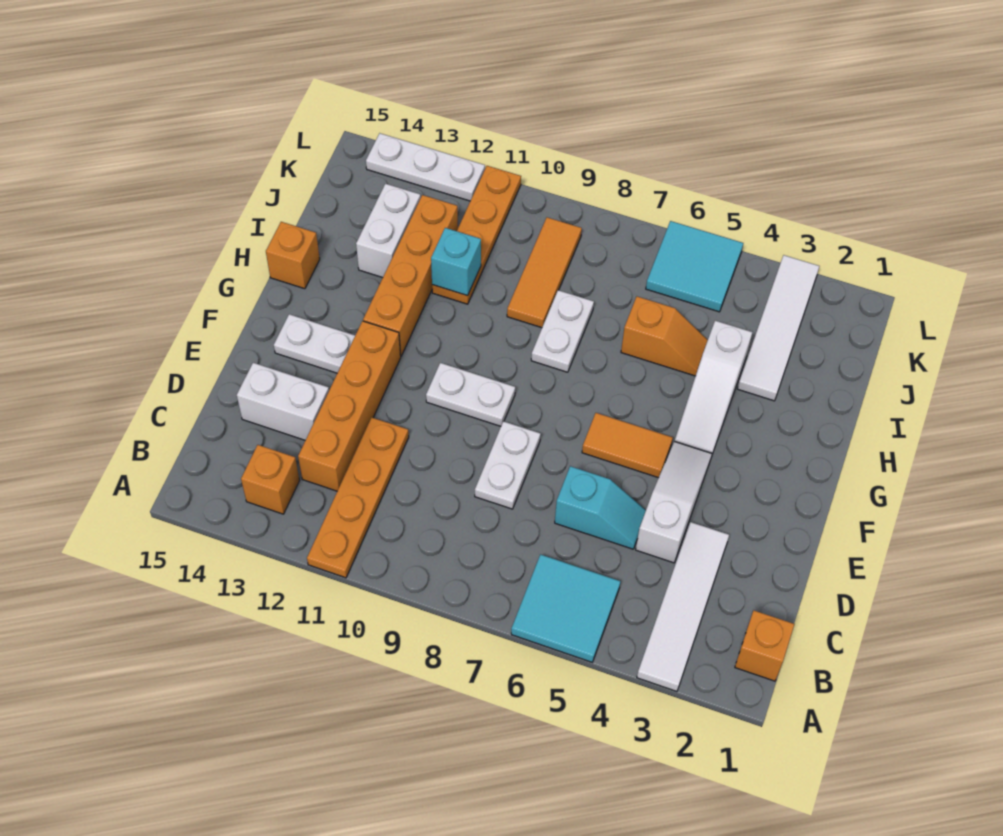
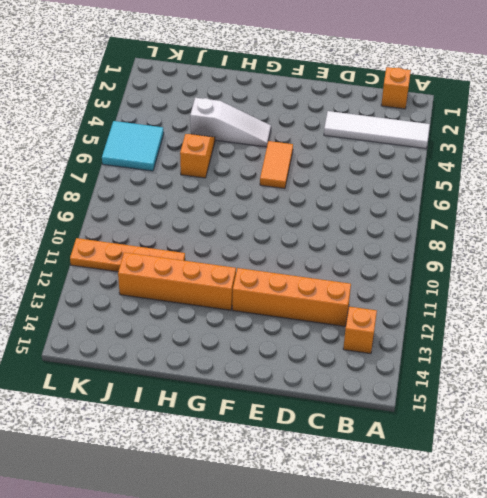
none -> cyan tile A5:B6 level 1
none -> orange plate A11:D11 level 1
none -> white slope D4:F4 level 1 top D

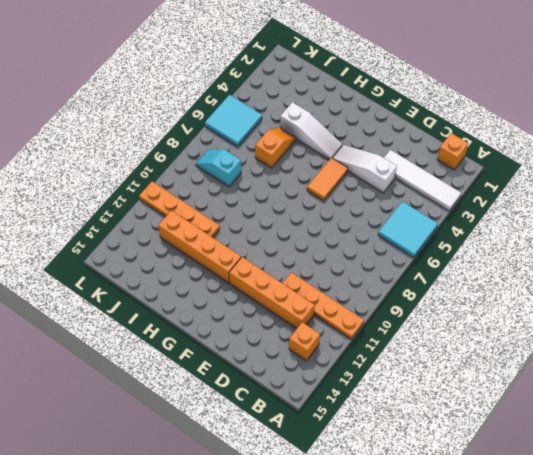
cyan slope J8:K8 level 1 top J -> cyan slope D5:D6 level 1 top 6
none -> white plate D8:E8 level 1
none -> white brick D13:D14 level 1
none -> white plate F9:F10 level 1

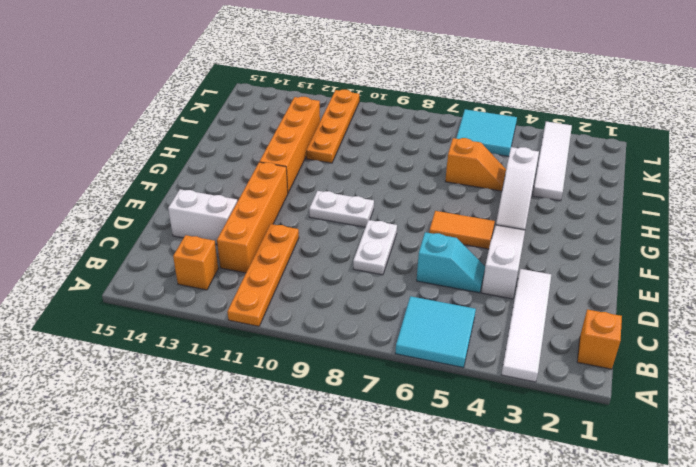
none -> white plate F13:F14 level 1
none -> white plate H8:I8 level 1
none -> orange brick H15 level 1

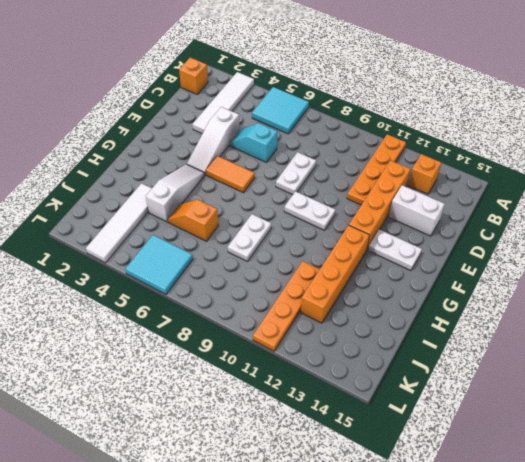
none -> orange brick H15 level 1
none -> orange tile I9:K9 level 1
none -> white brick I13:J13 level 1

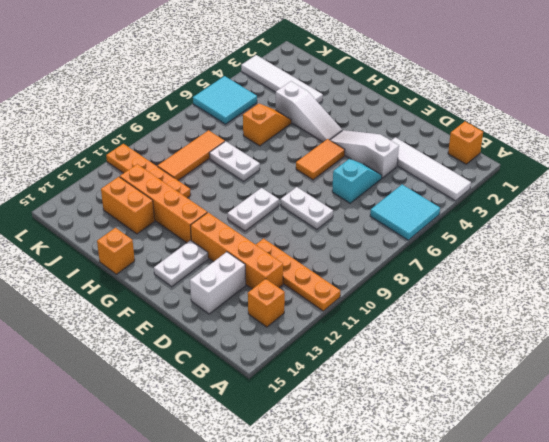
orange brick I13:J13 level 1 -> white brick I13:J13 level 1
orange tile J8:J10 level 1 -> orange tile I9:K9 level 1
none -> white plate L12:L14 level 1
none -> cyan brick I11 level 2

